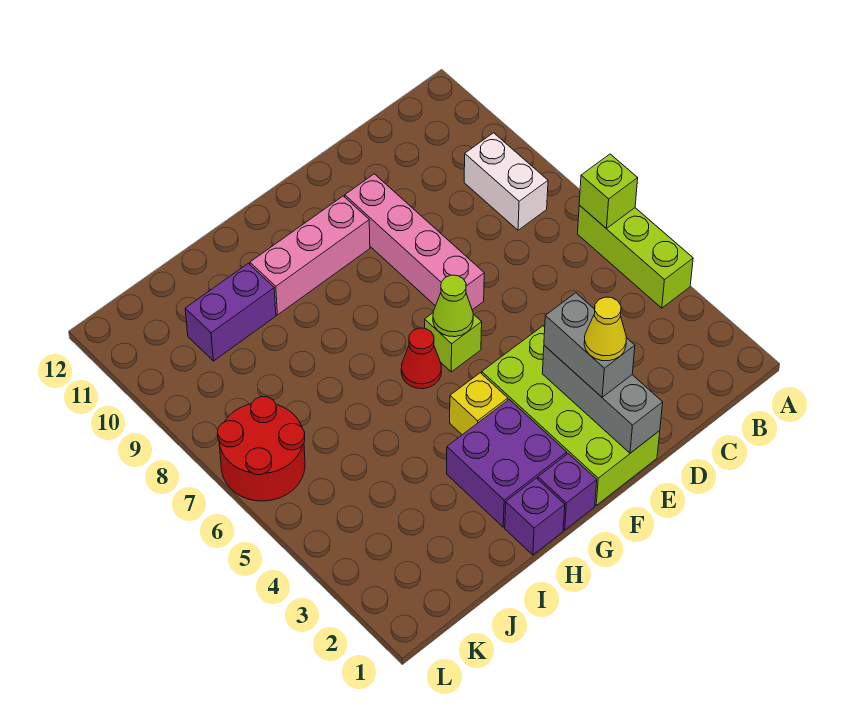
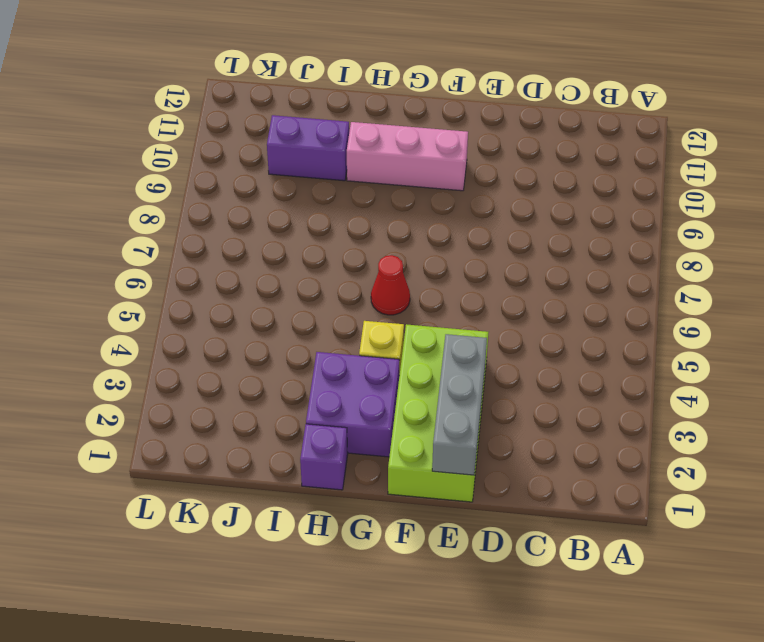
none -> lime brick A4:A6 level 1
none -> white brick B8:B9 level 1
none -> pink brick E7:E10 level 1

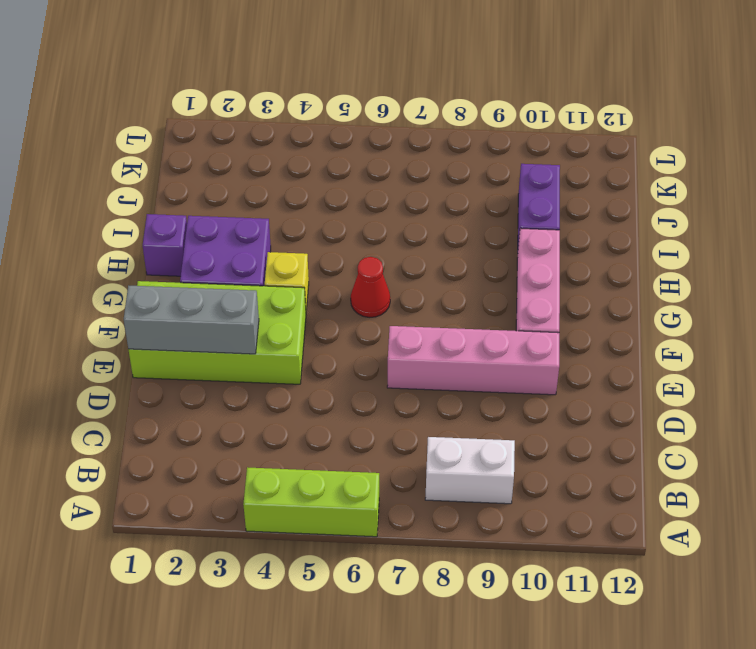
none -> lime brick F6 level 1
none -> purple brick G1 level 1
none -> red round brick K6:L7 level 1

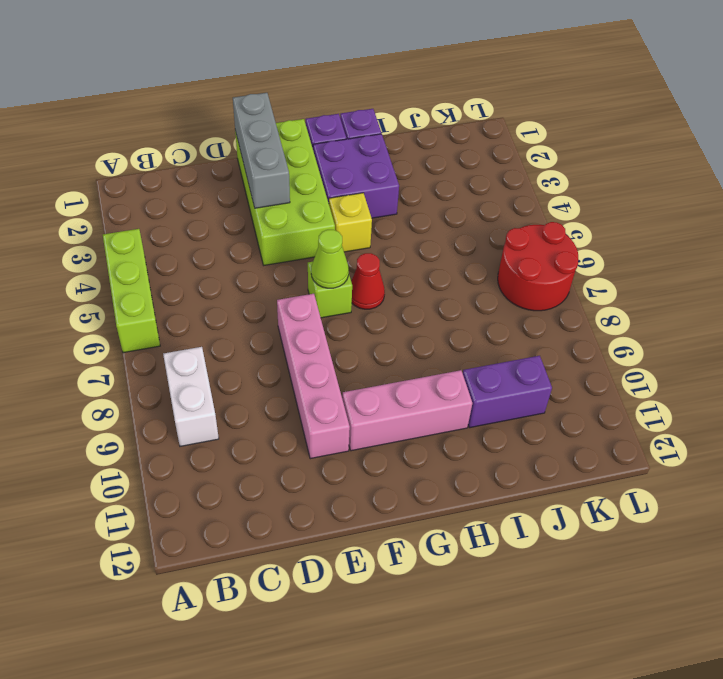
none -> lime brick A6 level 2
none -> grey brick E2:E3 level 3
none -> yellow cone E2 level 4

